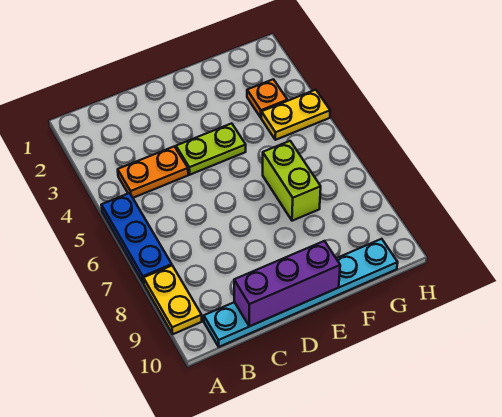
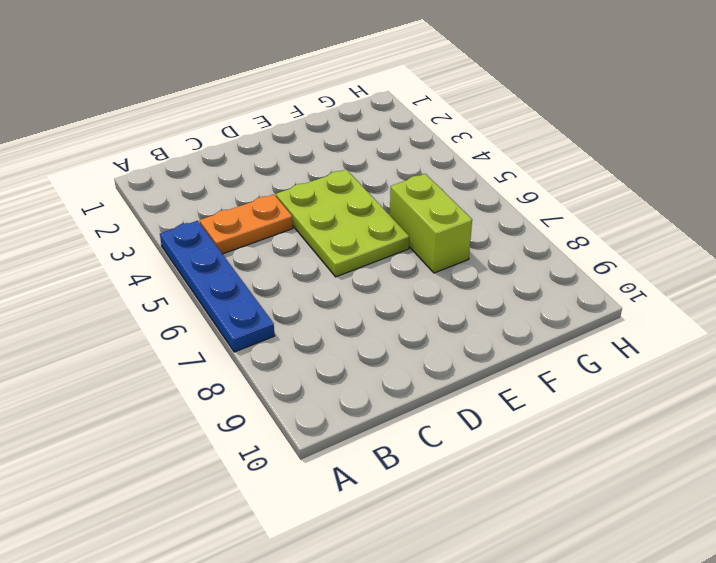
blue plate A4:A7 level 1 -> blue plate A5:A7 level 1
lime plate D4:E6 level 1 -> lime plate D4:E4 level 1
none -> yellow plate A8:A9 level 1
none -> cyan plate B10:G10 level 1

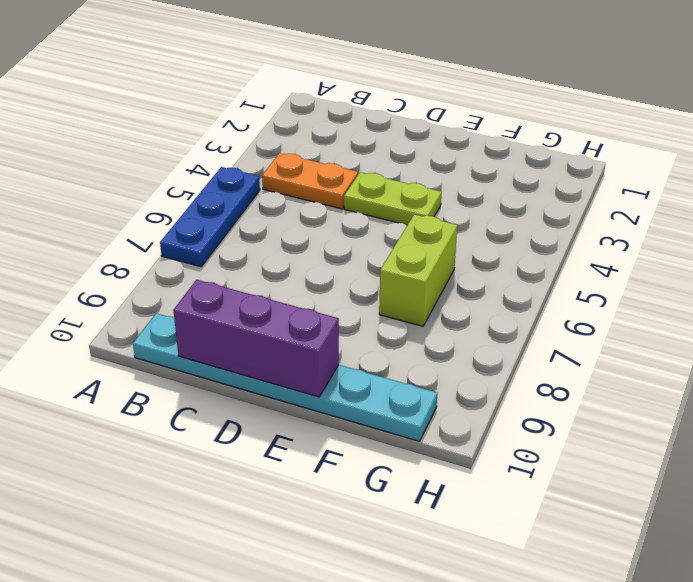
none -> yellow plate A8:A9 level 1
none -> orange plate G3 level 1

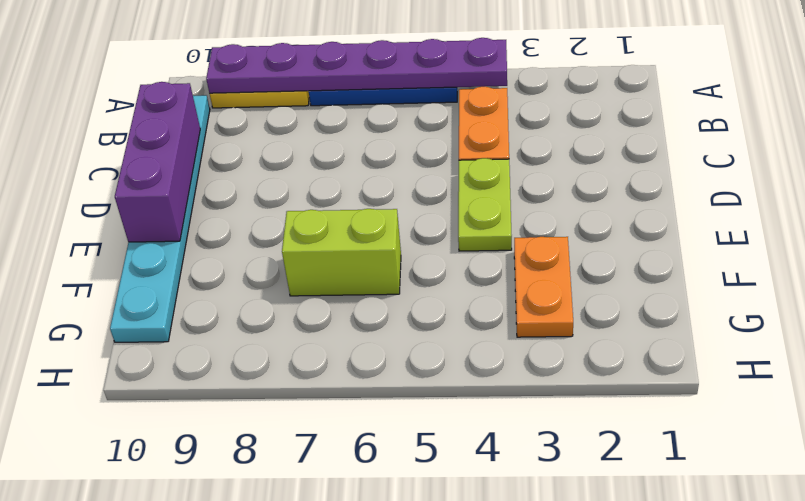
purple plate A4:A9 level 2 -> none
orange plate F3:G3 level 1 -> orange plate G3 level 1
none -> yellow plate G4:H4 level 1

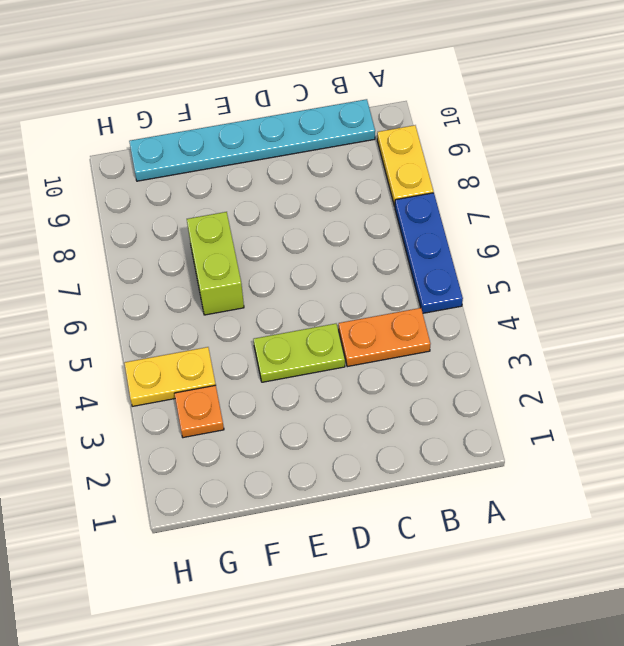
none -> purple brick C10:E10 level 2

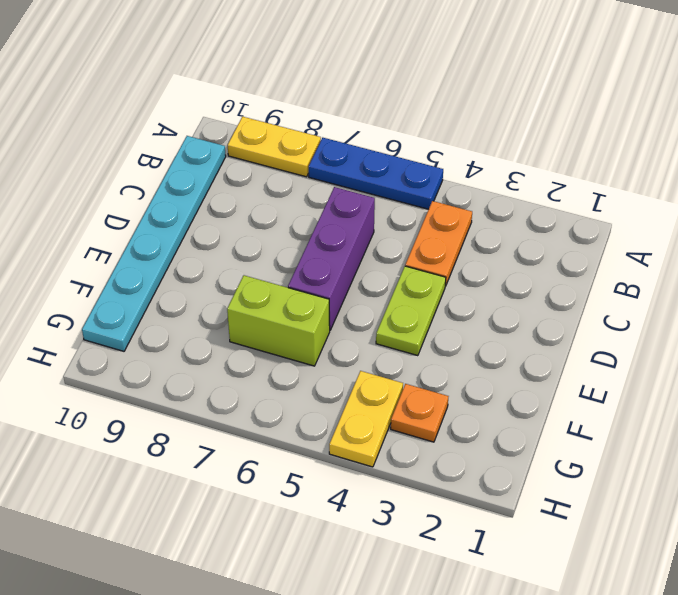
purple brick C6:E6 level 1 -> purple brick C10:E10 level 2

